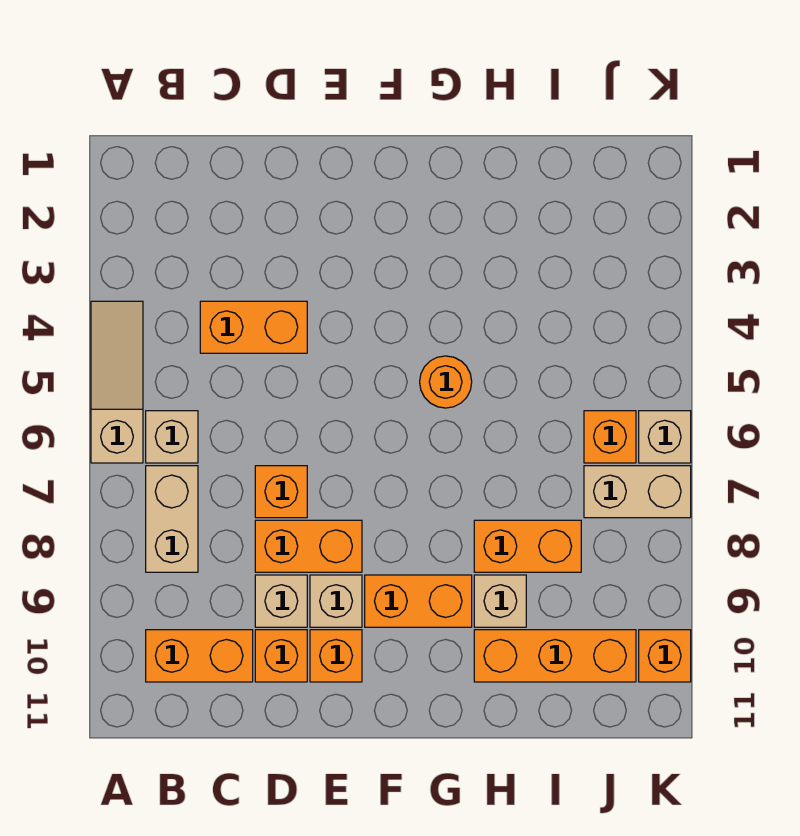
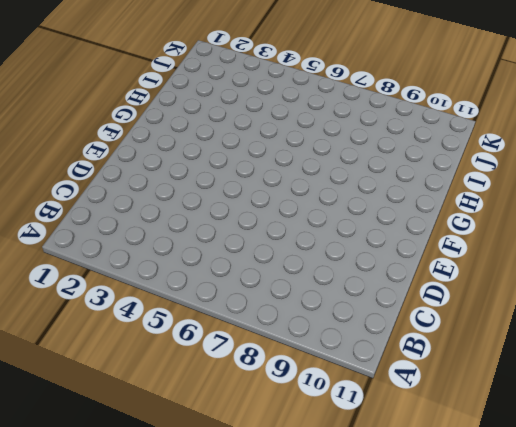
none -> tan slope A4:A6 level 1 top 6
none -> tan brick B6 level 1
none -> tan brick B7:B8 level 1

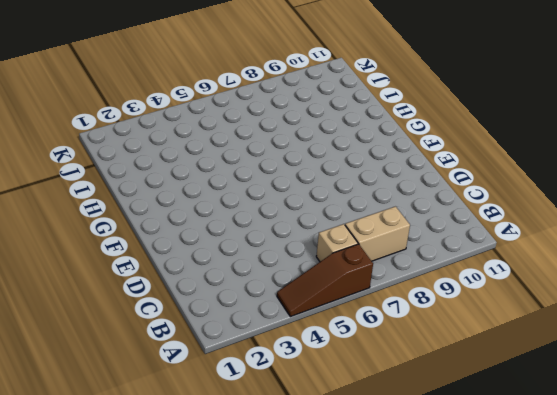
brown slope A4:A6 level 1 top 6 -> tan slope A4:A6 level 1 top 6
none -> orange brick B10:C10 level 1
none -> orange brick C4:D4 level 1
none -> orange brick D7 level 1

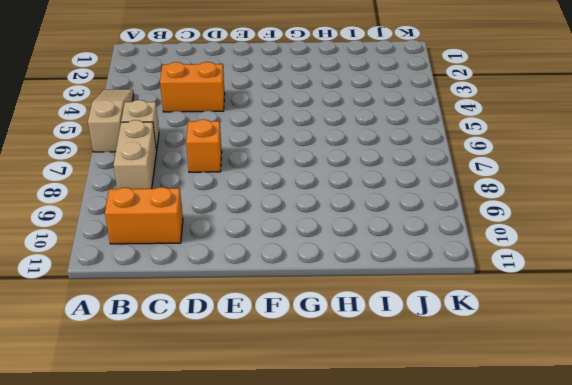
none -> orange brick D8:E8 level 1
none -> tan brick D9 level 1
none -> orange brick D10 level 1

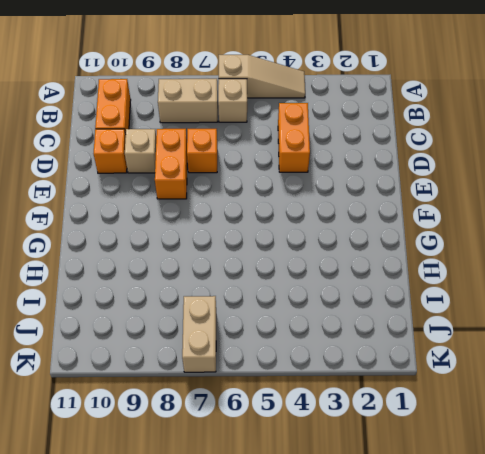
none -> tan brick E9 level 1
none -> orange brick E10 level 1
none -> orange brick F9:G9 level 1

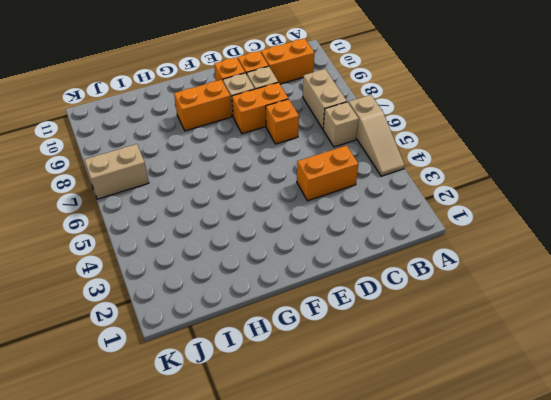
none -> orange round brick G5 level 1
none -> orange brick H8:I8 level 1
none -> tan brick H9 level 1

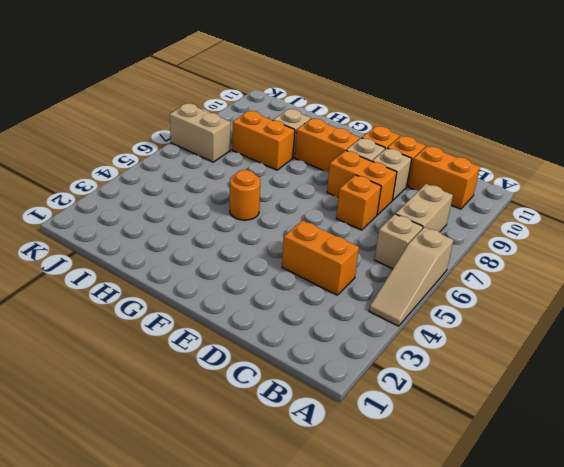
none -> orange brick H10:J10 level 1
none -> orange brick J6 level 1
none -> tan brick K6 level 1

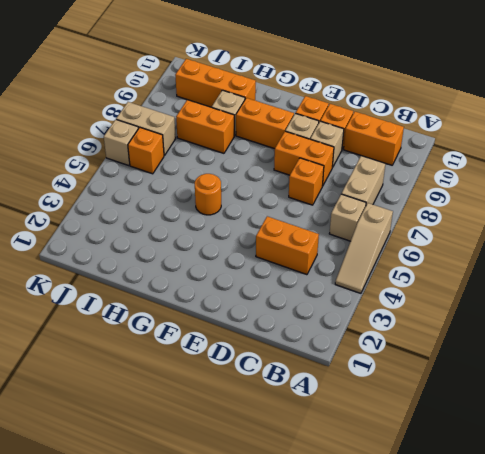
none -> orange brick K10 level 1

